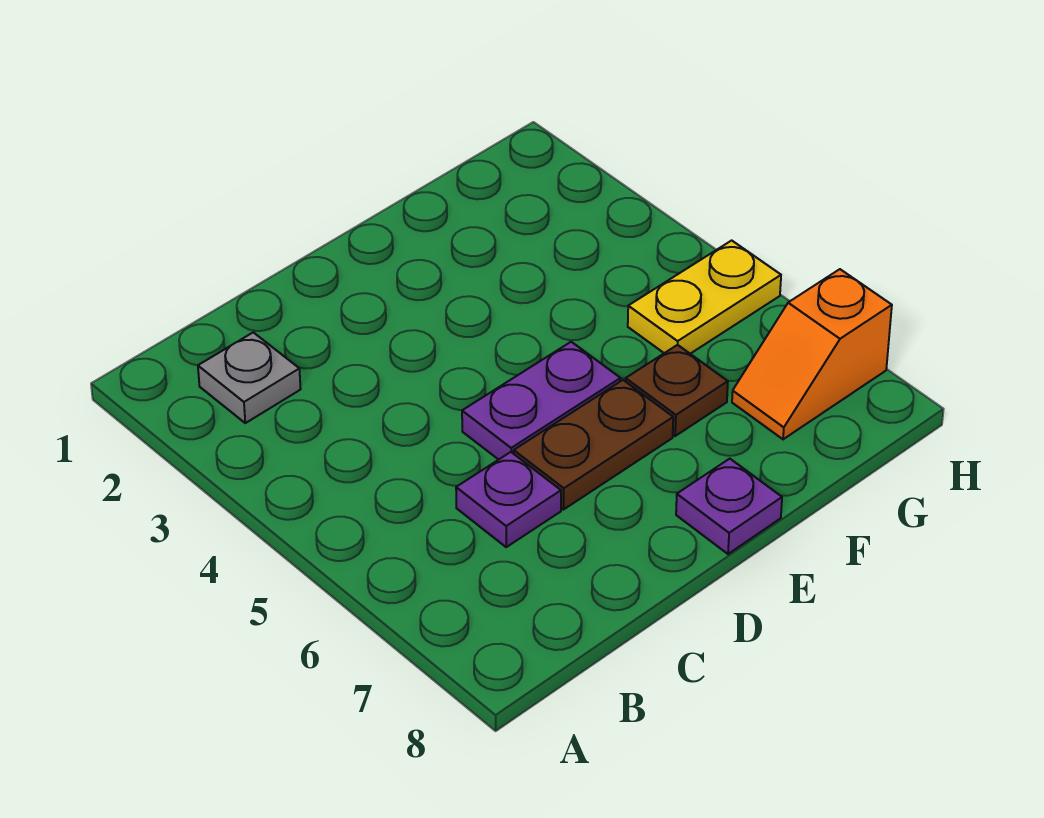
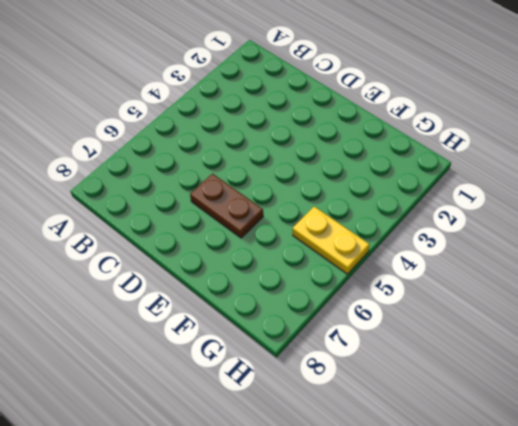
none -> grey plate B2 level 1
none -> purple plate C6 level 1

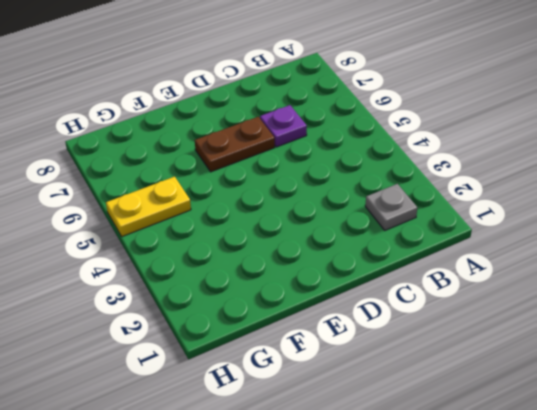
none -> purple plate D5:E5 level 1
none -> purple plate E8 level 1

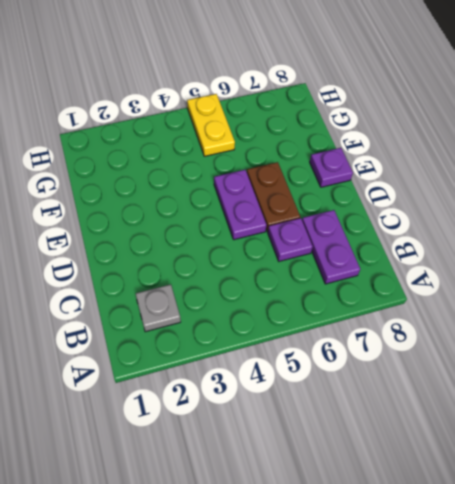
purple plate B7:C7 level 1 -> none
none -> brown plate F6 level 1
none -> orange slope G7:H7 level 1 top H

